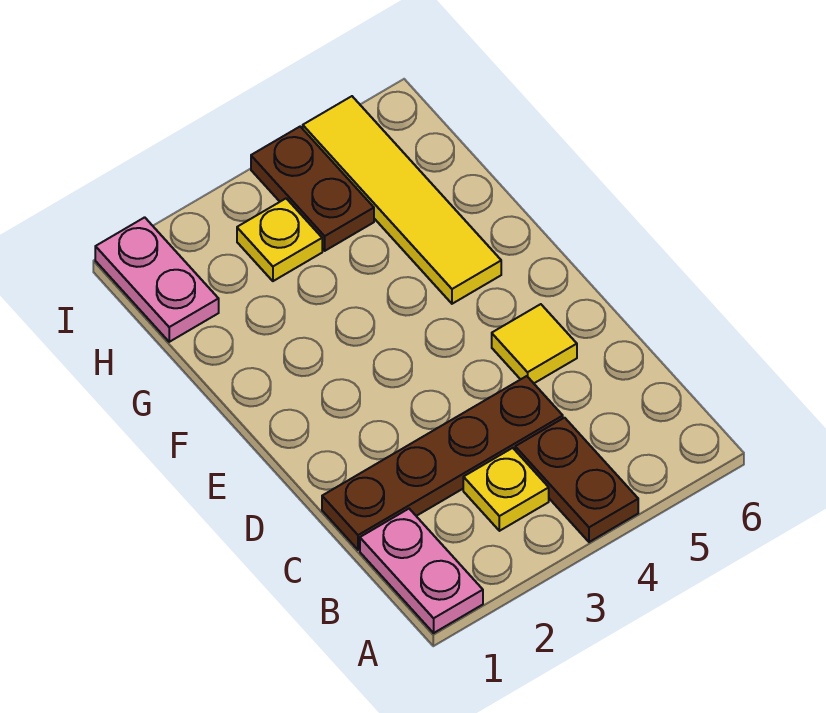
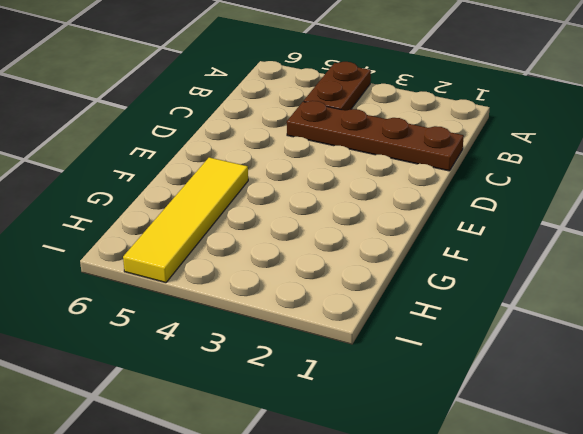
none -> pink plate A1:B1 level 1
none -> yellow plate B3 level 1

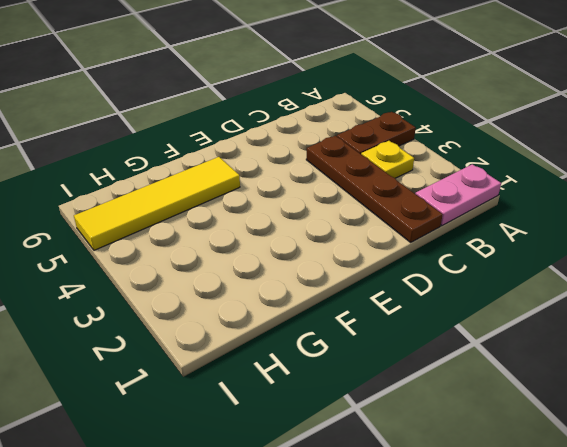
none -> yellow tile D5 level 1
none -> pink plate H1:I1 level 1

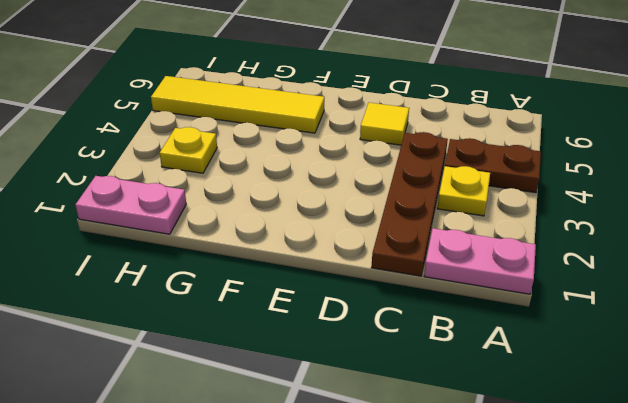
none -> brown plate H4:I4 level 1

